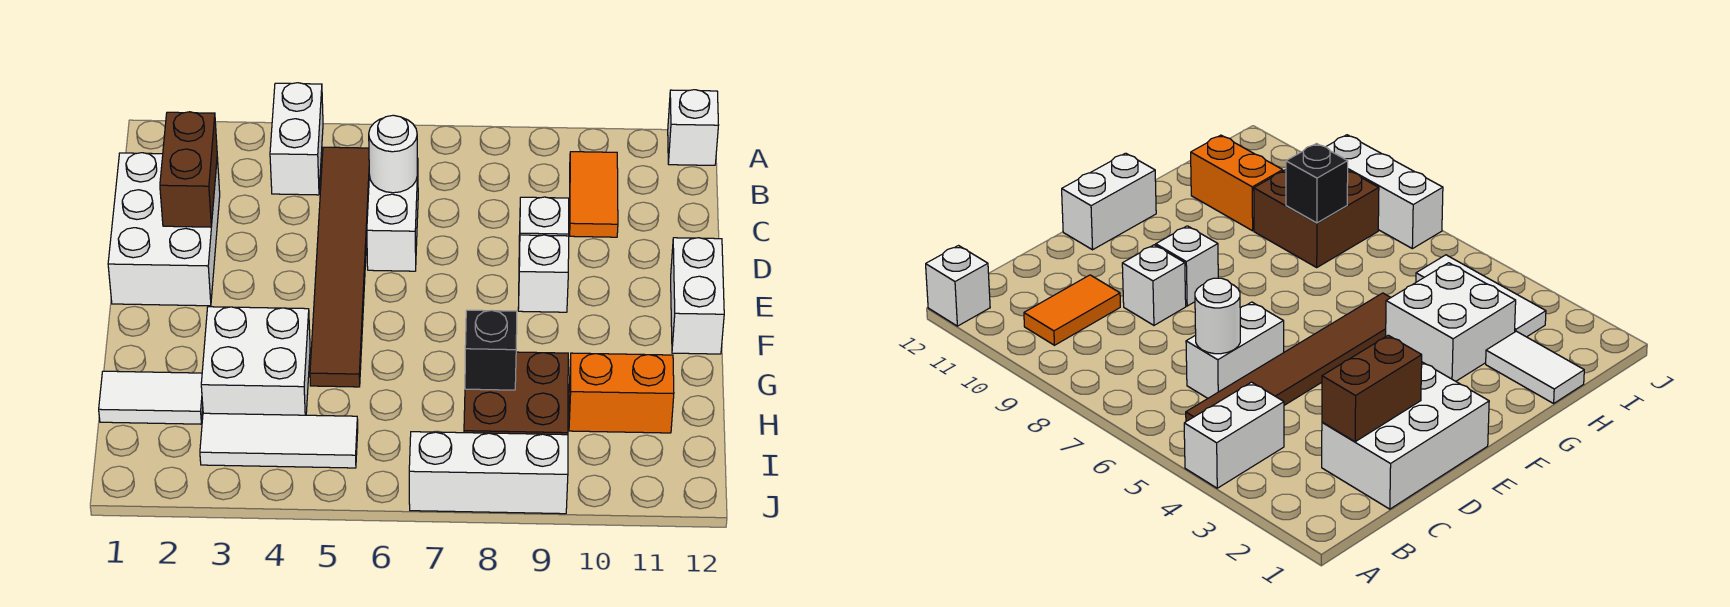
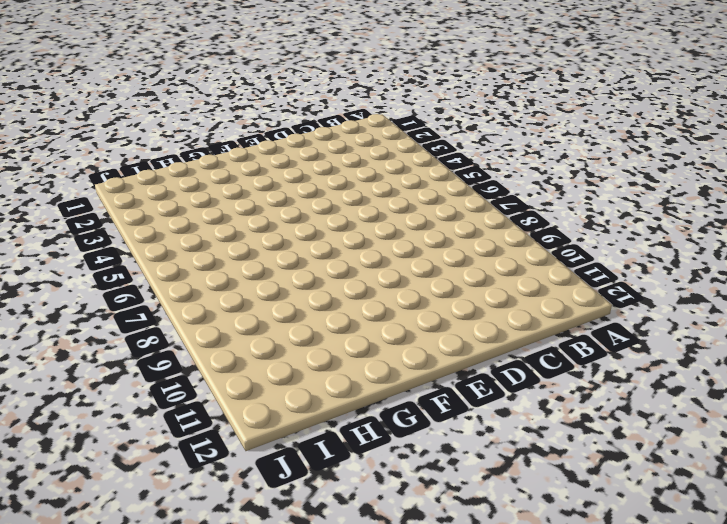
none -> white brick A4:B4 level 1
none -> white brick A12 level 1
none -> brown tile B5:G5 level 1

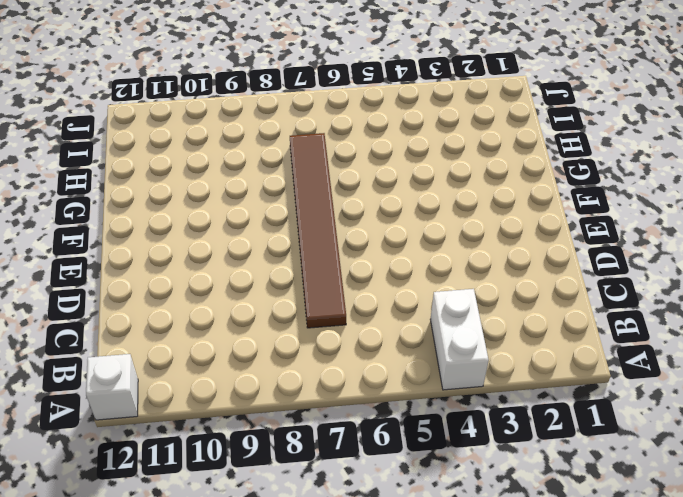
brown tile C7:H7 level 1 -> brown tile B5:G5 level 1
none -> orange tile B10:C10 level 1
none -> white brick C1:E2 level 1
none -> white brick C6:D6 level 1

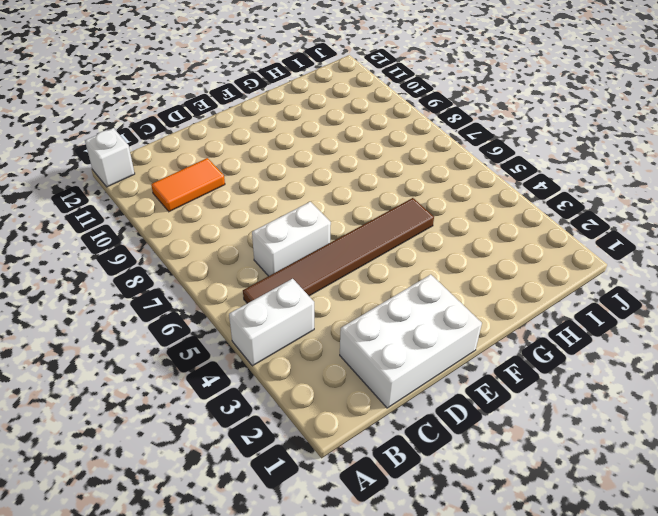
none -> white brick D9 level 1
none -> white brick E9 level 1
none -> white brick E12:F12 level 1

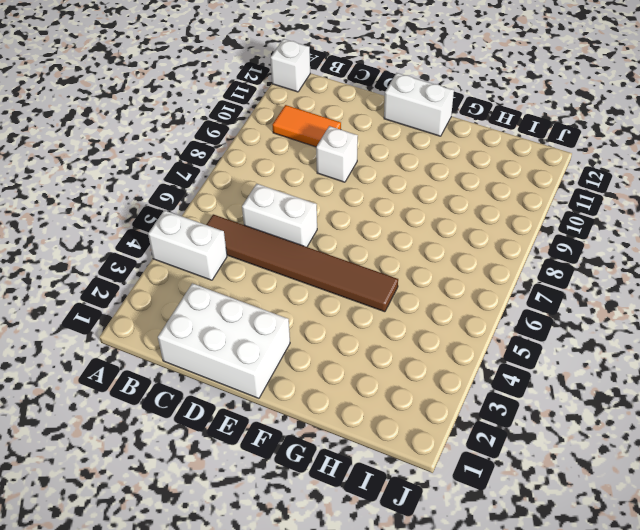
none -> white brick E9 level 1
none -> white brick G3:H4 level 1
none -> white tile H1:H2 level 1

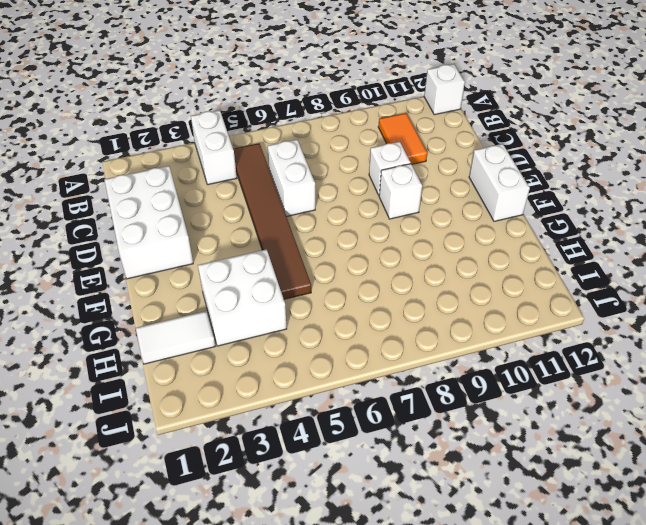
none -> brown brick H8:I9 level 1
none -> orange brick H10:H11 level 1
none -> white tile I3:I5 level 1

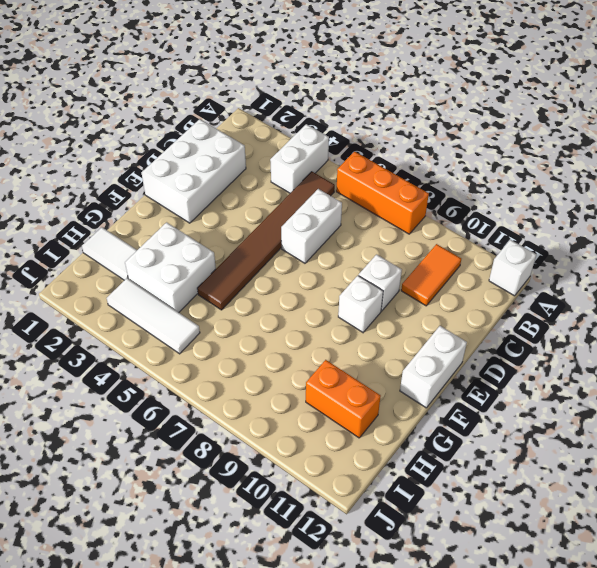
orange brick A6:A8 level 1 -> none
none -> brown brick H8:I9 level 1
none -> white brick J7:J9 level 1
none -> brown brick C2:D2 level 2

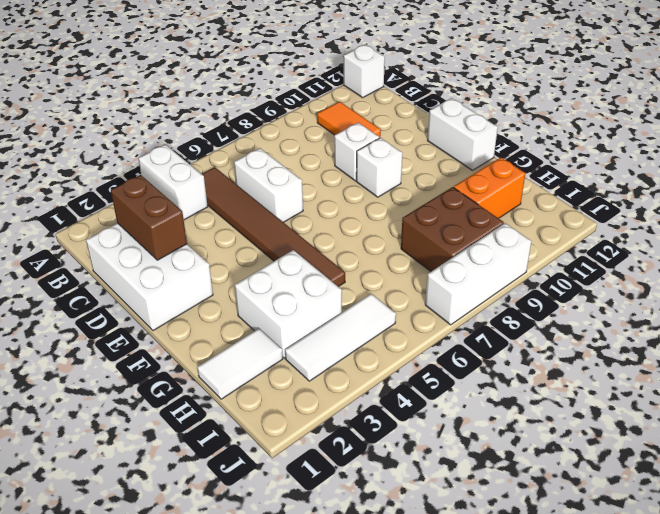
none -> white round brick C6 level 2
none -> black brick H8 level 2

